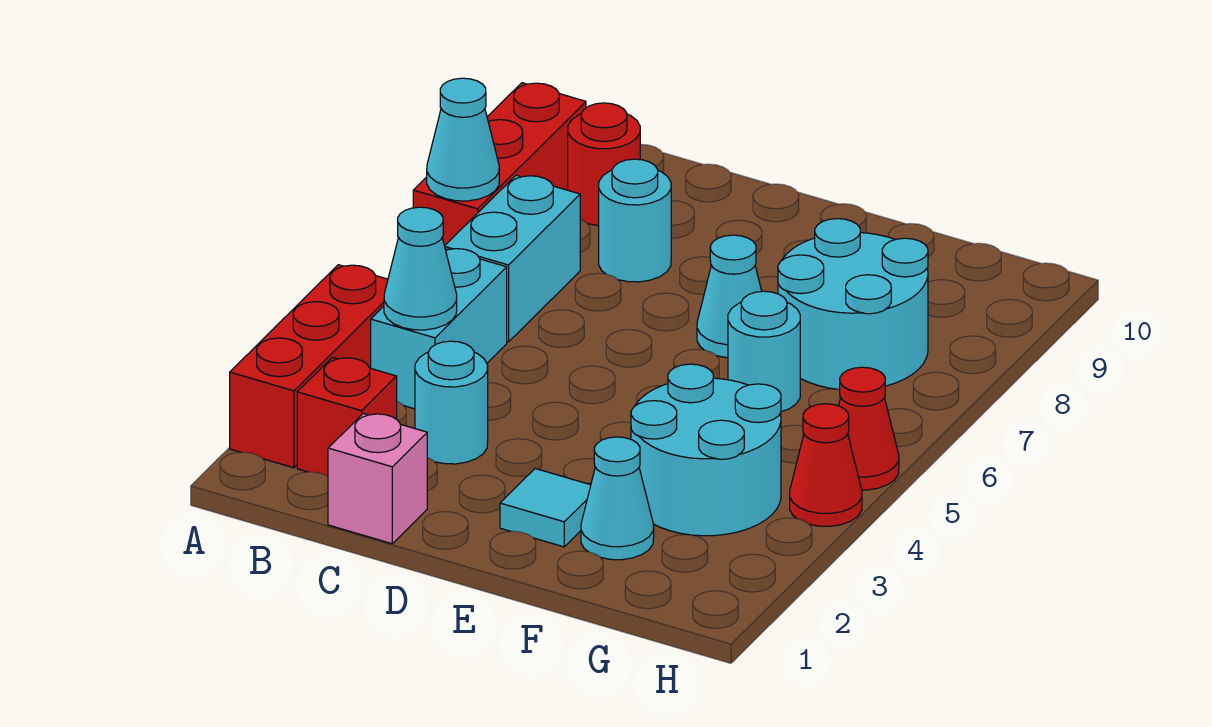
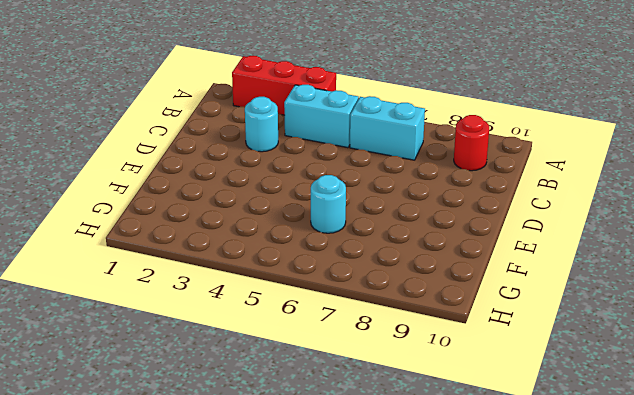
none -> red brick A7:A9 level 1
none -> red brick B2 level 1
none -> pink brick C1 level 1

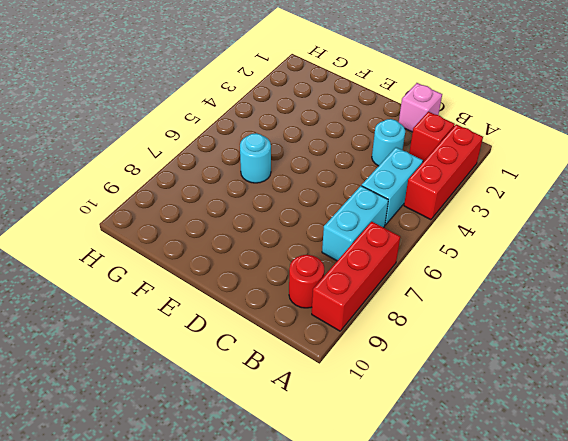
none -> cyan round brick C8 level 1
none -> cyan tile E2 level 1
none -> cyan cone E7 level 1

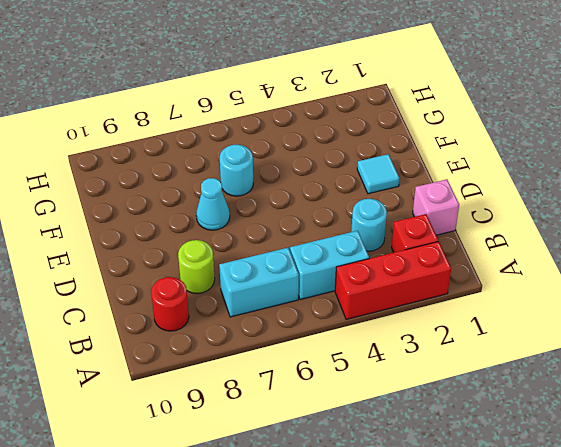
lime round brick C8 level 1 -> cyan round brick C8 level 1
none -> red brick A7:A9 level 1
none -> cyan cone F2 level 1
none -> cyan round brick F3:G4 level 1

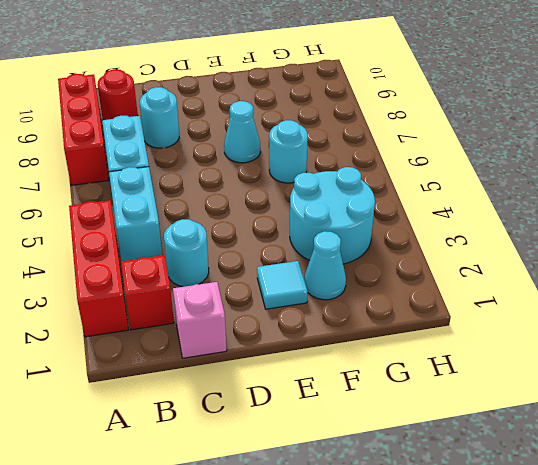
none -> cyan round brick F7:G8 level 1
none -> red cone H4 level 1
none -> red cone H5 level 1

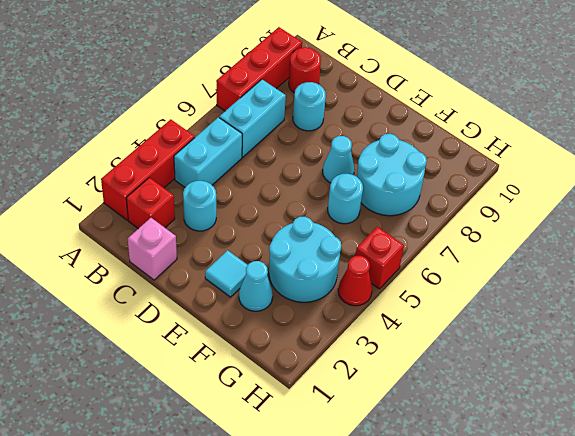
red brick H5 level 1 -> red cone H5 level 1
none -> cyan cone A7 level 2
none -> cyan cone B4 level 2

